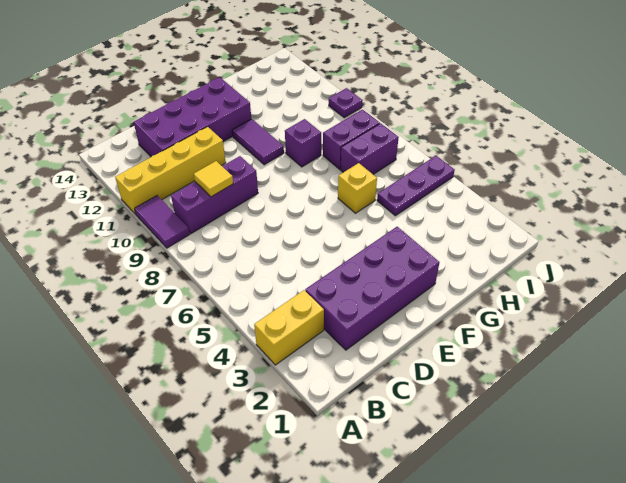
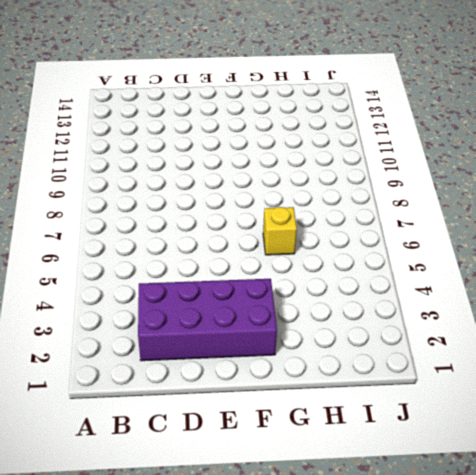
none -> yellow brick A3:B3 level 1
none -> purple tile A9:A10 level 1
none -> yellow brick A11:D11 level 1

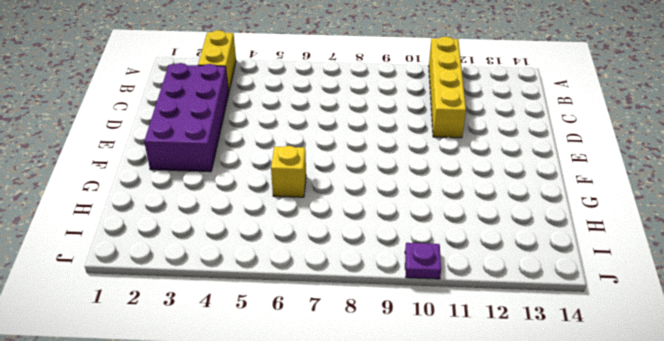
none -> purple tile A9:A10 level 1
none -> purple brick B9:D9 level 1
none -> purple brick C12:F13 level 1

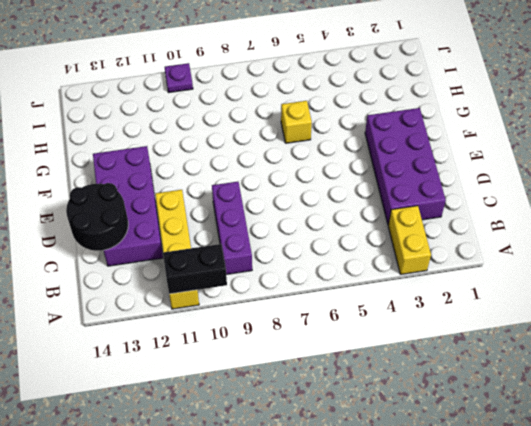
black brick A10:A11 level 2 -> none
black round brick C13:D14 level 2 -> none
none -> purple tile A9:A10 level 1
none -> purple tile F10:F11 level 1
none -> purple brick G9 level 1

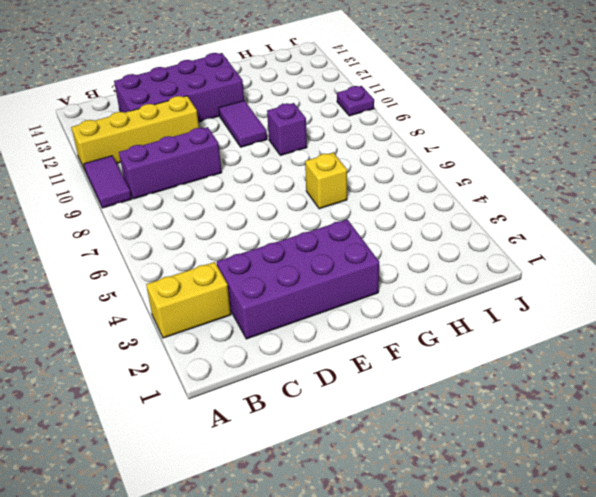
none -> purple plate H5:J5 level 1
none -> purple brick H7:I7 level 1
none -> purple brick H8:I8 level 1

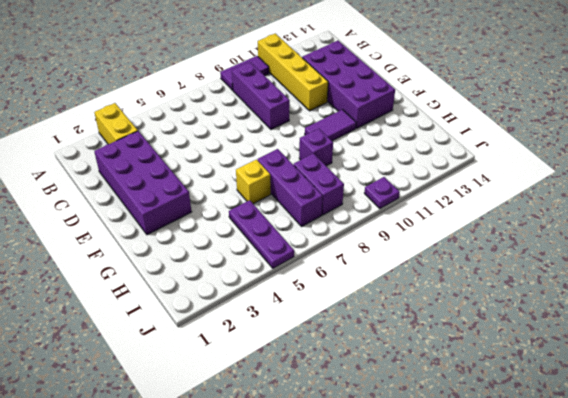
purple brick G7:I7 level 1 -> purple brick H7:I7 level 1
none -> yellow tile C9 level 2

